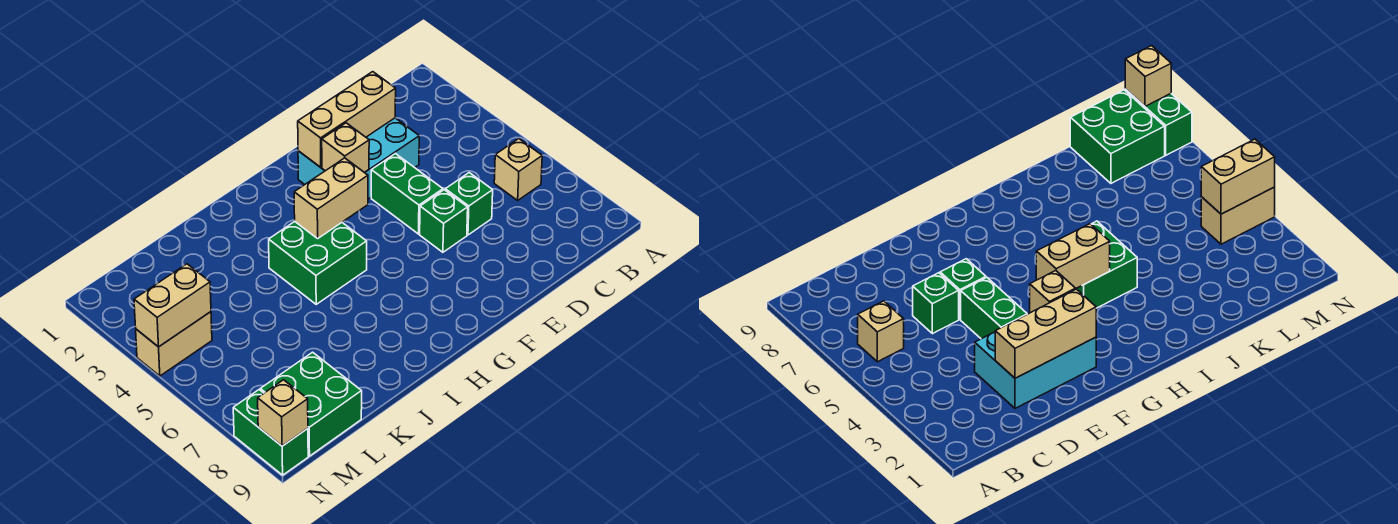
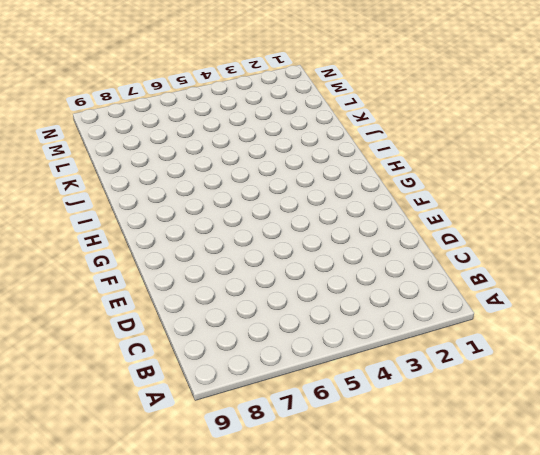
none -> tan brick B6 level 1
none -> cyan brick D2:F3 level 1
none -> green brick D6 level 1

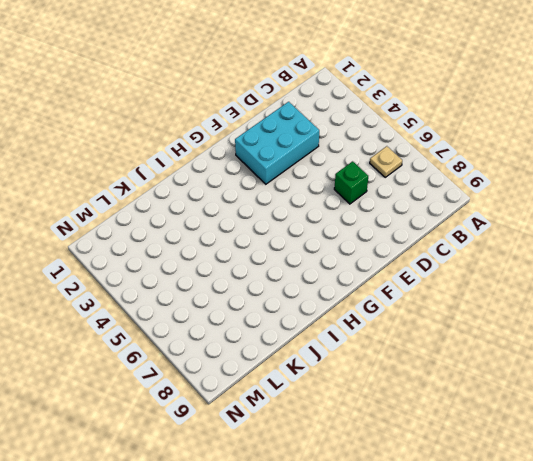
tan plate B6 level 1 -> tan brick B6 level 1
none -> green brick E4:E5 level 1
none -> green brick E6 level 1
none -> green brick H4:I5 level 1

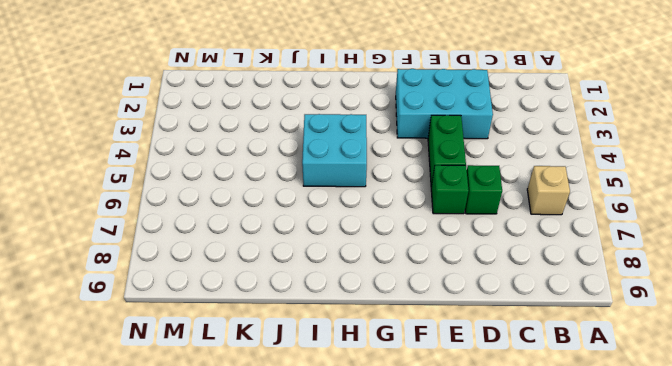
cyan brick H4:I5 level 1 -> green brick H4:I5 level 1
none -> green brick L8:M9 level 1
none -> tan brick M4:N4 level 1
none -> green brick N8:N9 level 1

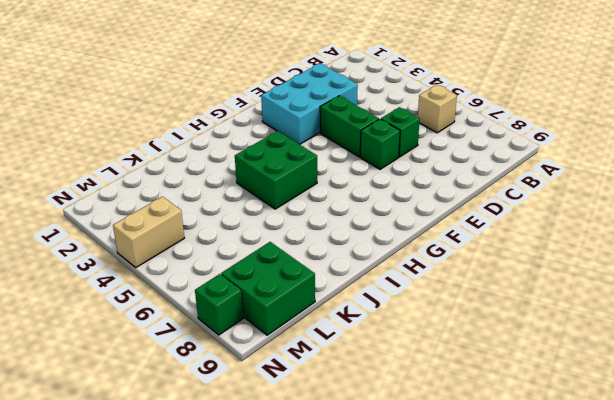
green brick N8 level 1 -> green brick N8:N9 level 1
none -> tan brick D2:F2 level 2
none -> tan brick F3 level 2
none -> tan brick G4:H4 level 2

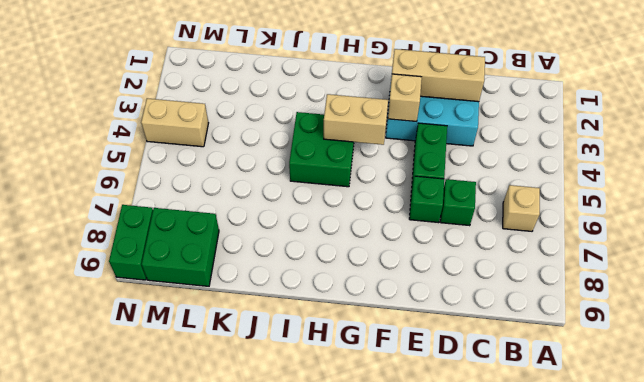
none -> tan brick M4:N4 level 2
none -> tan brick N9 level 2

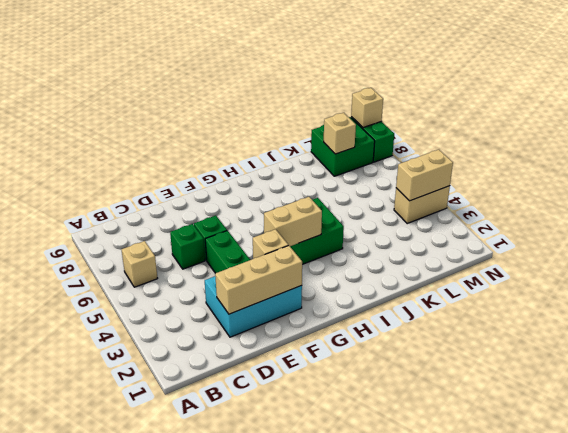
tan brick L8 level 2 -> none

